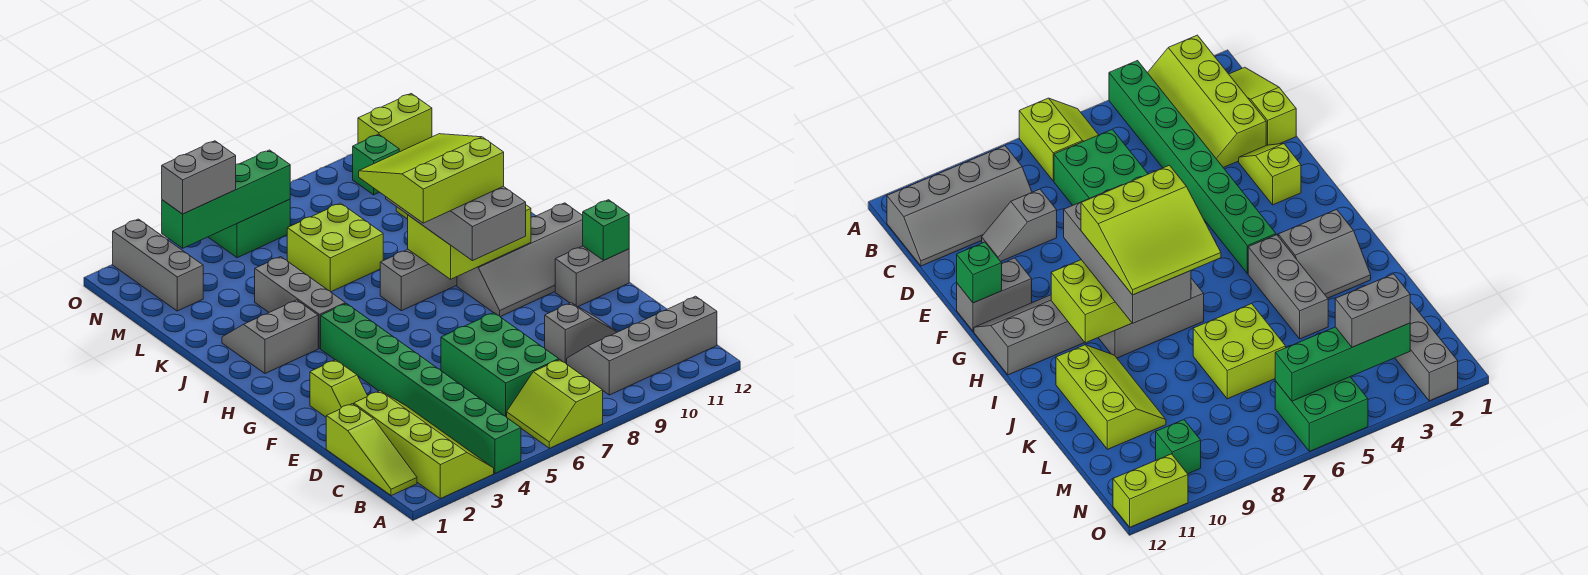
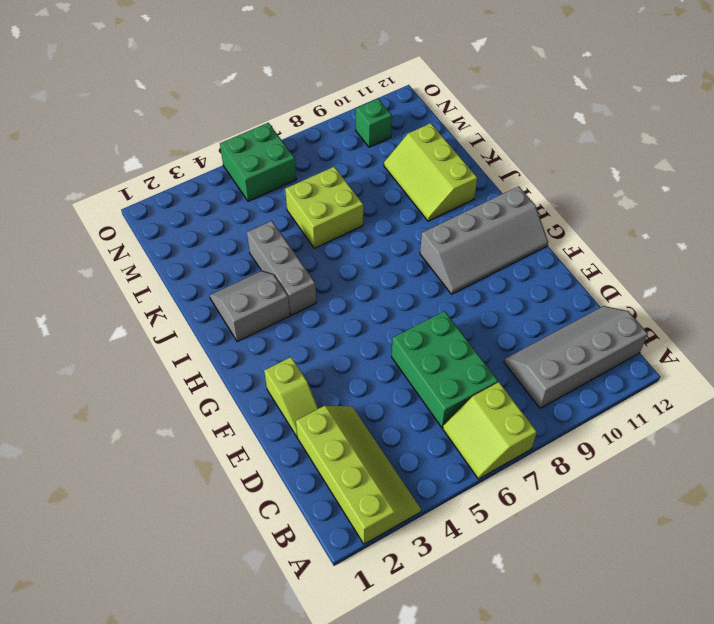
none -> green brick A4:H4 level 1
none -> lime slope B1:D1 level 1 top D
none -> grey slope D9:D10 level 1 top 9

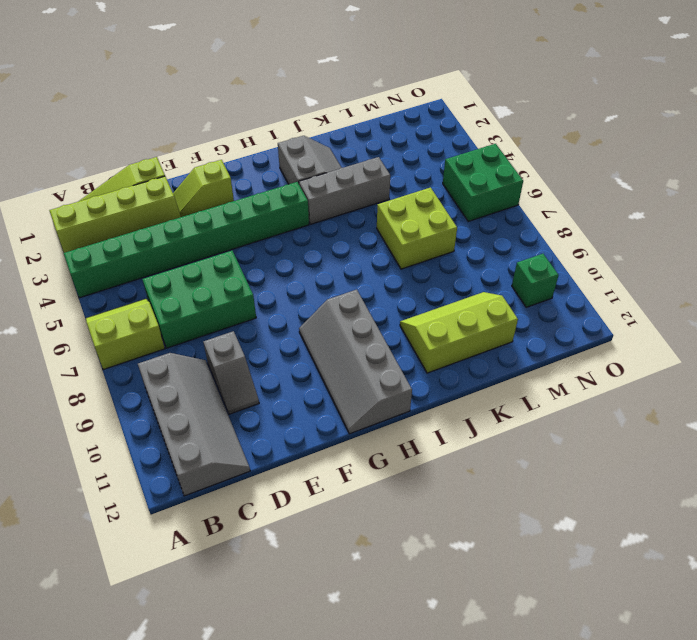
none -> grey brick F11:F12 level 1
none -> grey brick I7:I9 level 1
none -> grey brick M2:O2 level 1

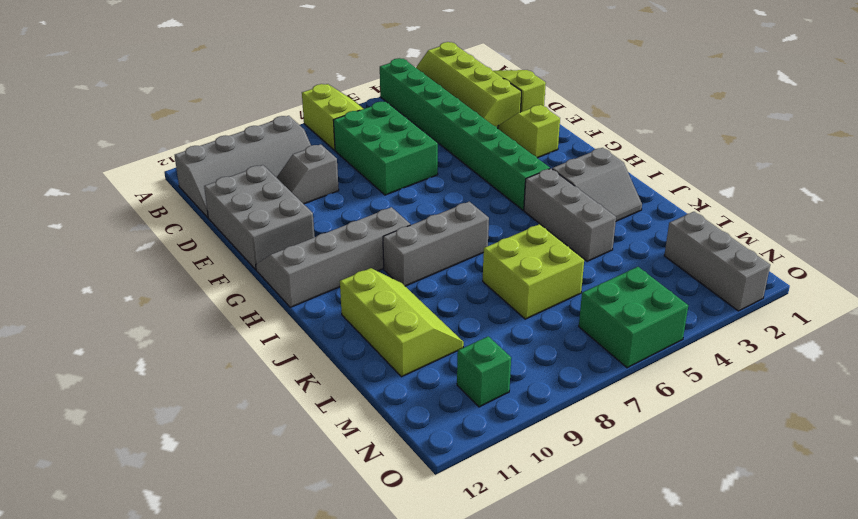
grey brick D11:F12 level 1 -> grey brick F11:F12 level 1
none -> lime brick O11:O12 level 1
none -> green brick F12 level 2
none -> lime brick H8:I10 level 2

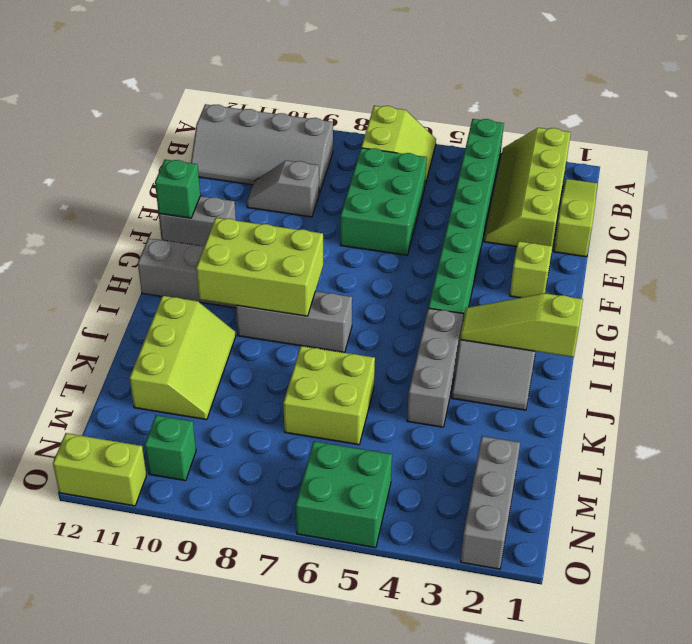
lime slope I1:I3 level 2 top 1 -> none
none -> green brick N3:N6 level 2
none -> grey brick G8:J9 level 3
none -> grey brick N3:N4 level 3

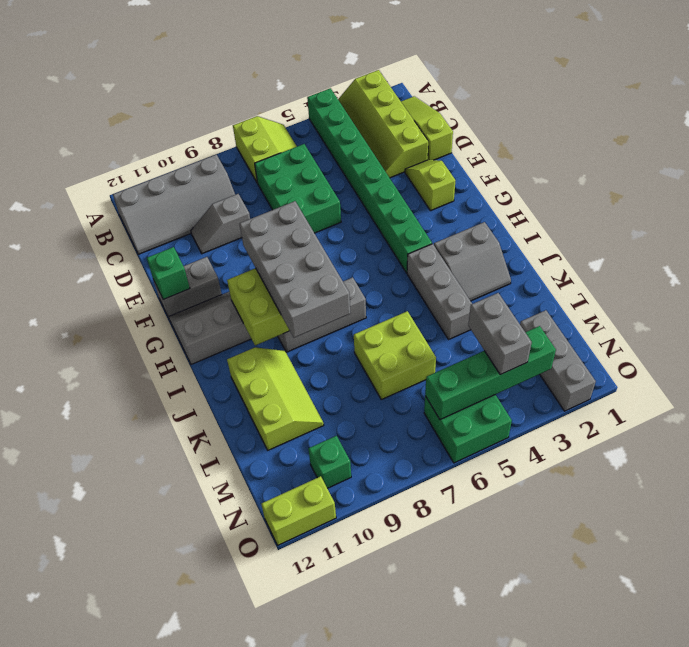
grey brick M4:N4 level 3 -> grey brick N3:N4 level 3
none -> lime slope H7:J9 level 4 top H

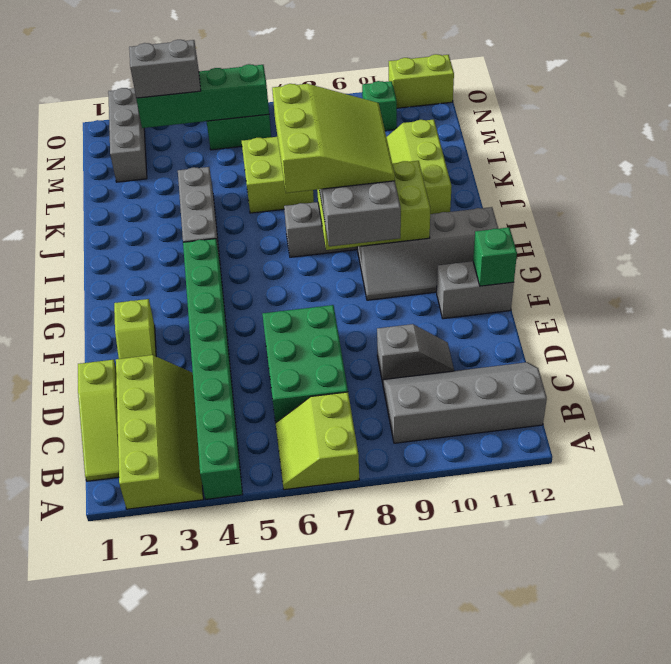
lime slope H7:J9 level 4 top 7 -> lime slope H7:J9 level 4 top H
none -> grey slope I2:J3 level 1 top I

